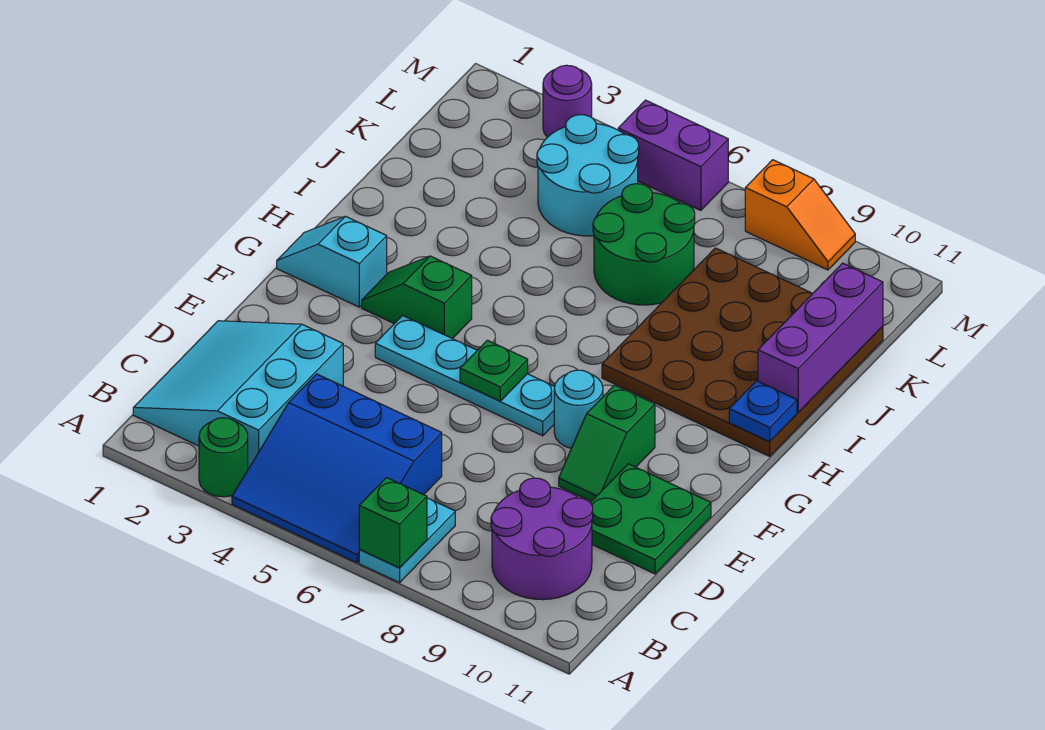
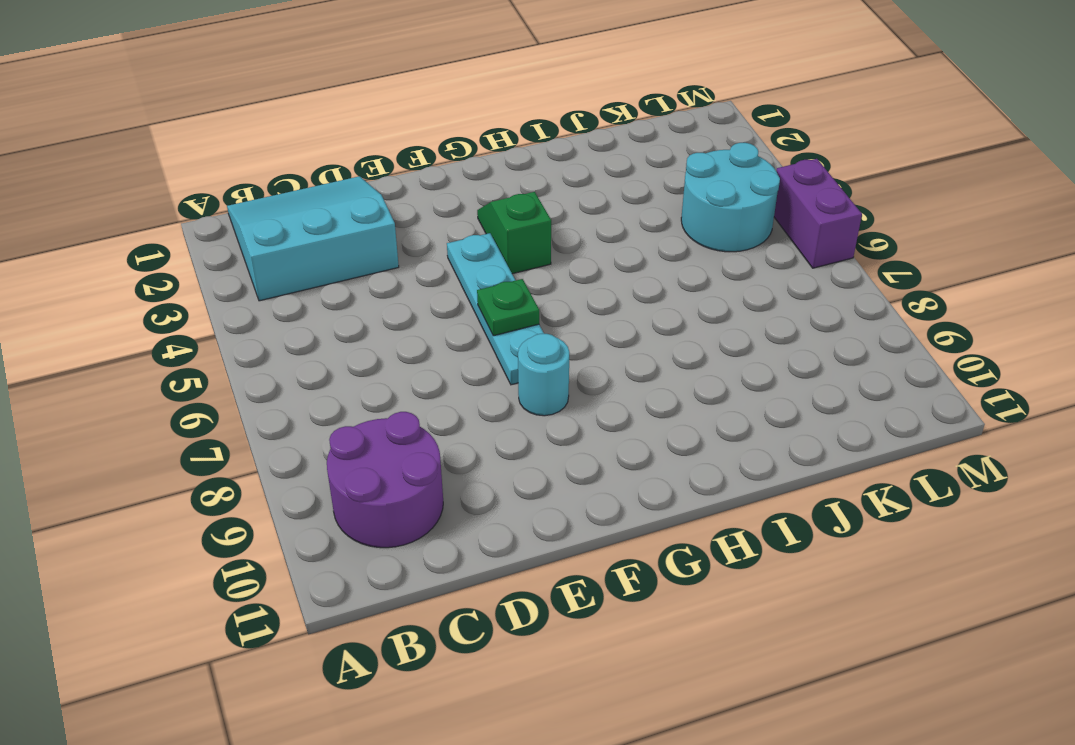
none -> green round brick A3 level 1
none -> blue slope A4:C6 level 1 top C
none -> cyan plate A7:B7 level 1

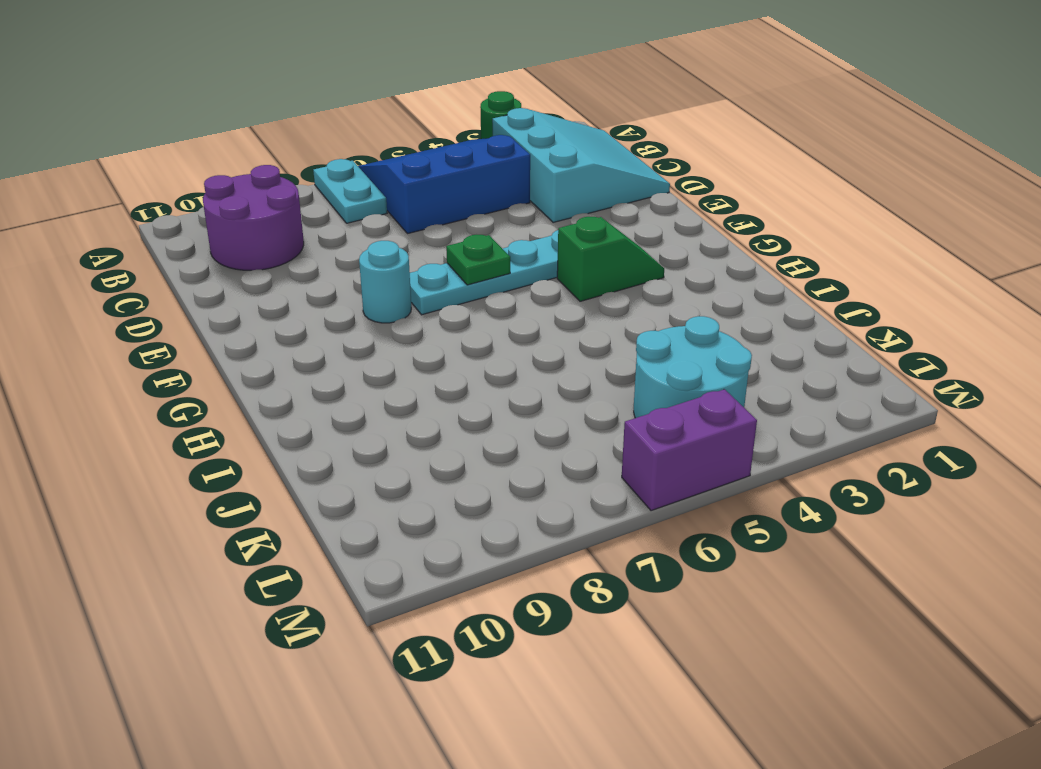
none -> green plate D10:E11 level 1
none -> green slope E9:F9 level 1 top F
none -> cyan slope G1:G2 level 1 top 2

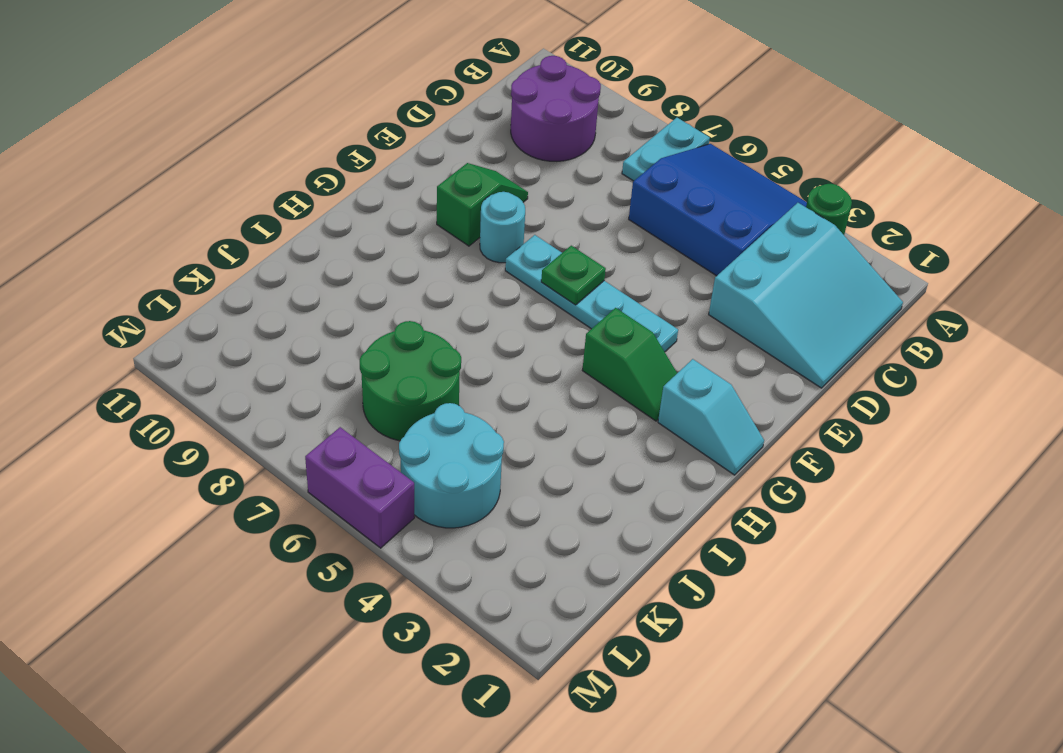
none -> green plate D10:E11 level 1
none -> brown plate H8:K11 level 1
none -> purple round brick M3 level 1

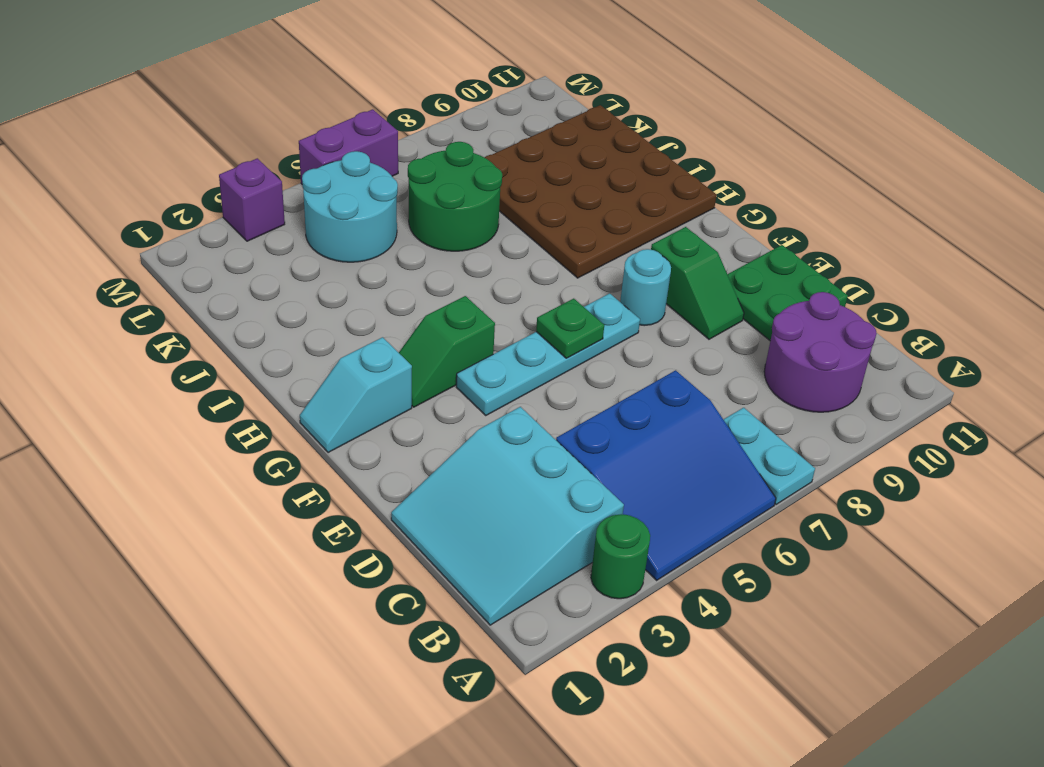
purple brick M3 level 1 -> purple round brick M3 level 1
none -> orange slope M8:M9 level 1 top 8
none -> green brick A7 level 2
none -> blue plate H11 level 2

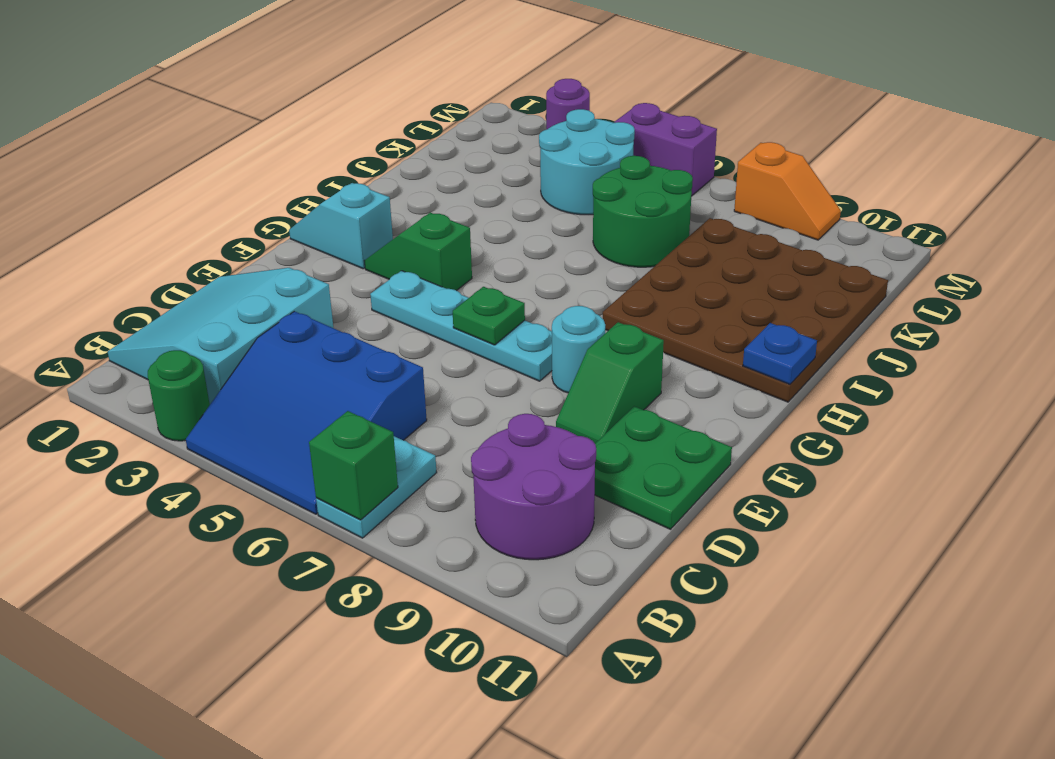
none -> purple brick I11:K11 level 2

